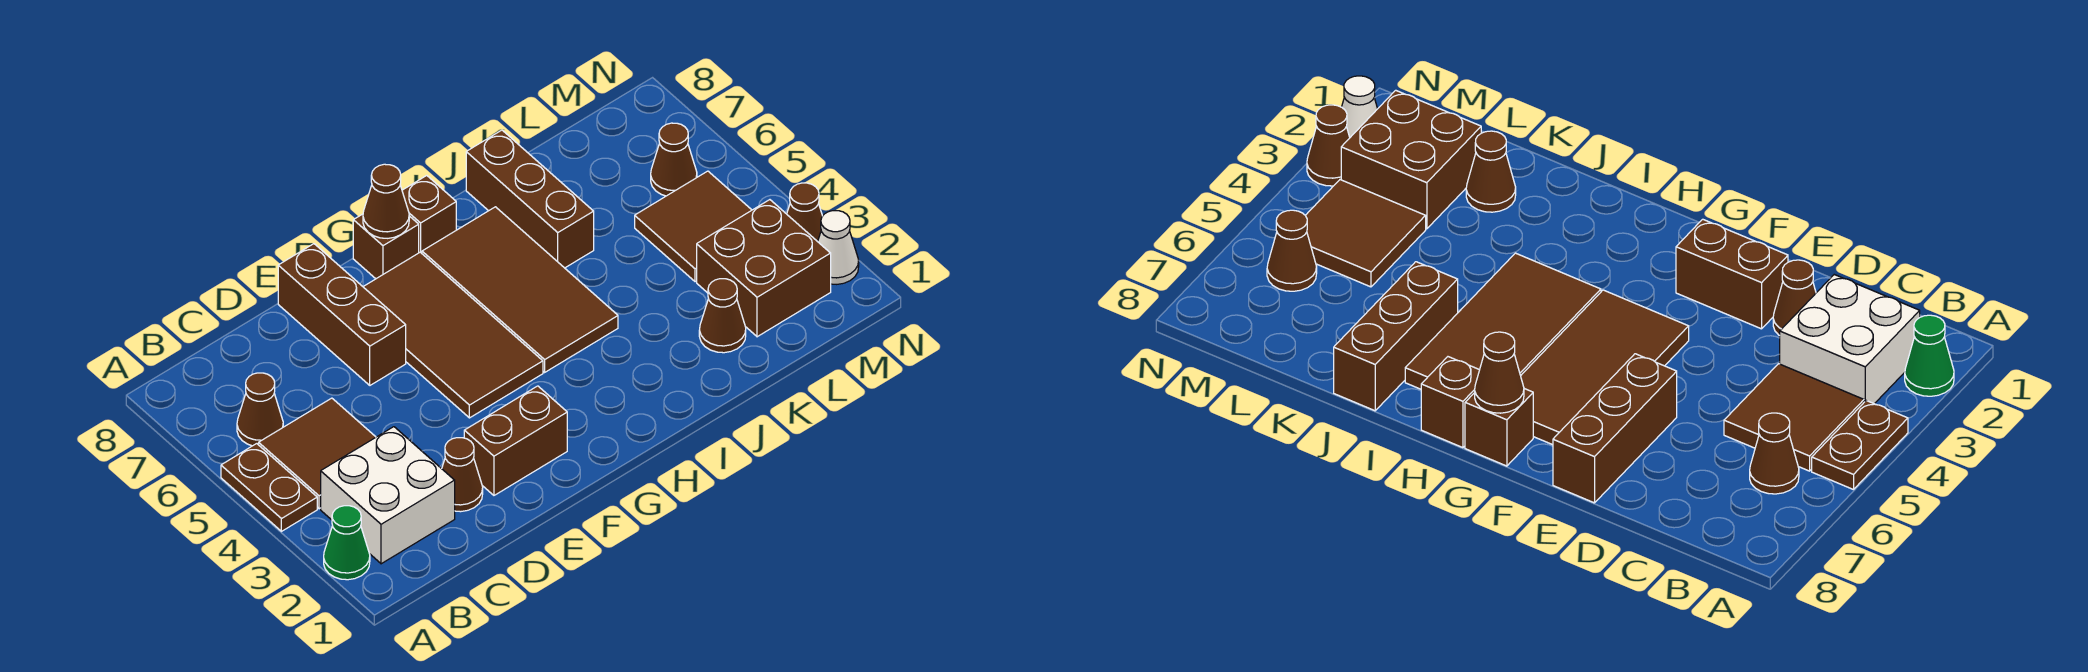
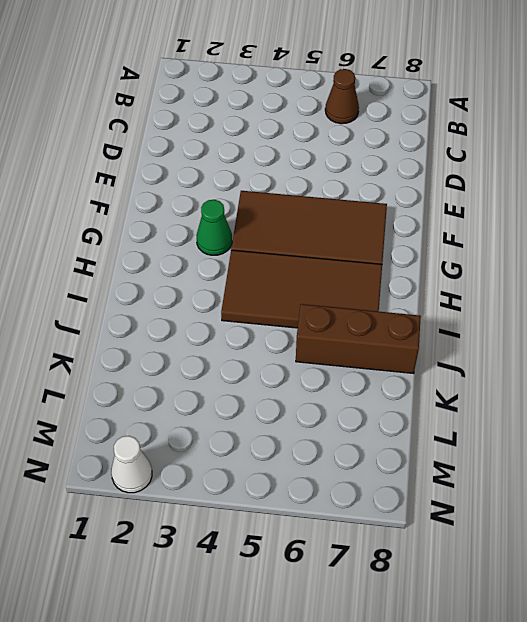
green cone G3 level 1 -> green cone A2 level 1
none -> brown plate A4:A5 level 1
none -> white brick B2:C3 level 1
none -> brown tile B4:C5 level 1

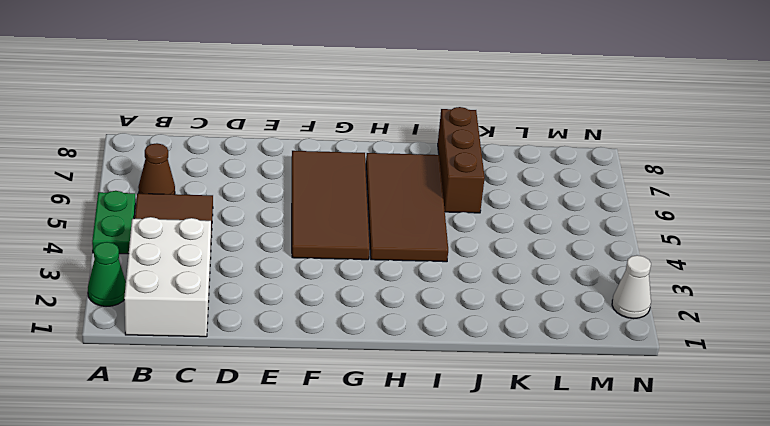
green plate A4:A5 level 1 -> brown plate A4:A5 level 1
white brick B1:C3 level 1 -> white brick B2:C3 level 1
none -> brown cone D2 level 1
none -> brown brick E2:F2 level 1
none -> brown brick E6:E8 level 1

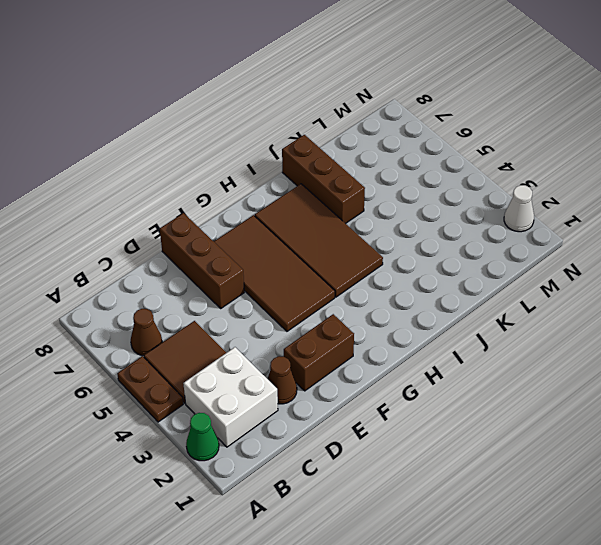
none -> brown brick G8 level 1
none -> brown brick H8 level 1
none -> brown cone K2 level 1

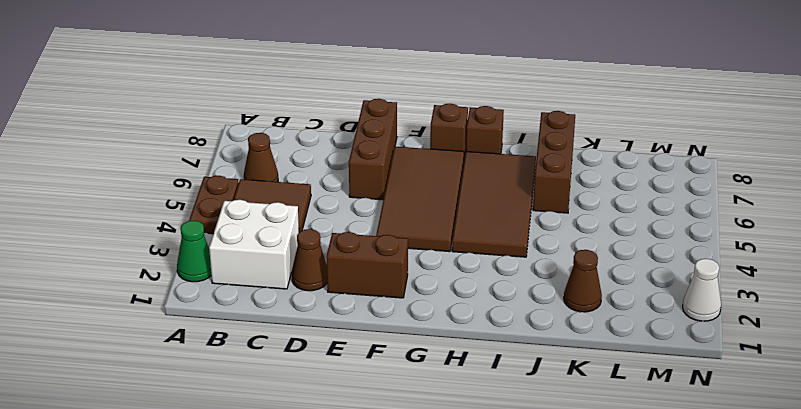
none -> brown brick L2:M3 level 1
none -> brown tile L4:M5 level 1
none -> brown cone M6 level 1

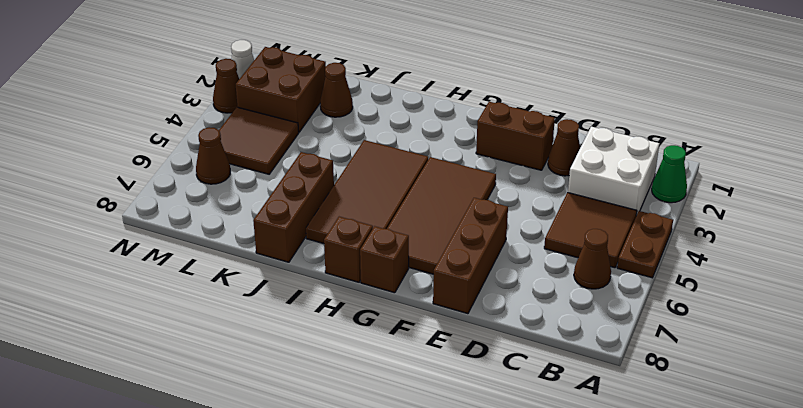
none -> brown cone G8 level 2

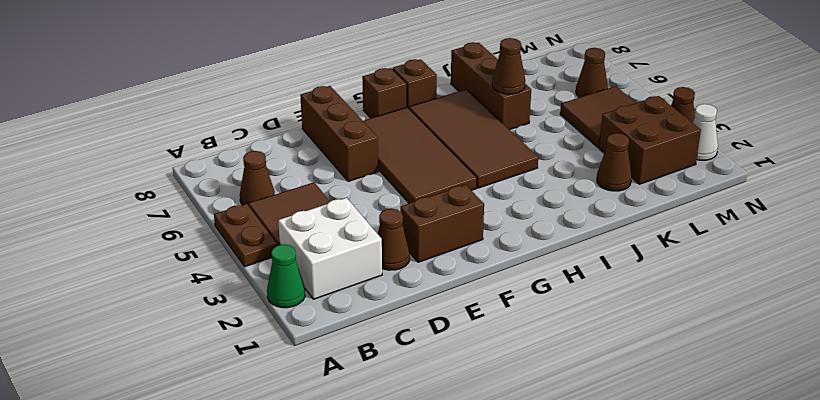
brown cone J6 level 2 -> brown cone G8 level 2

